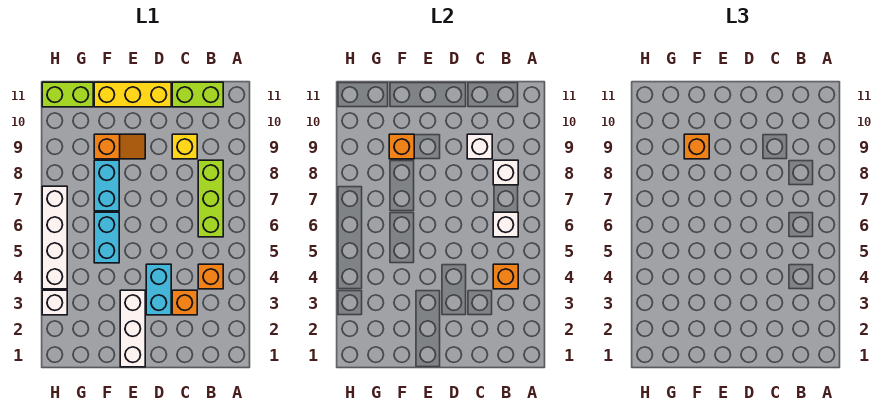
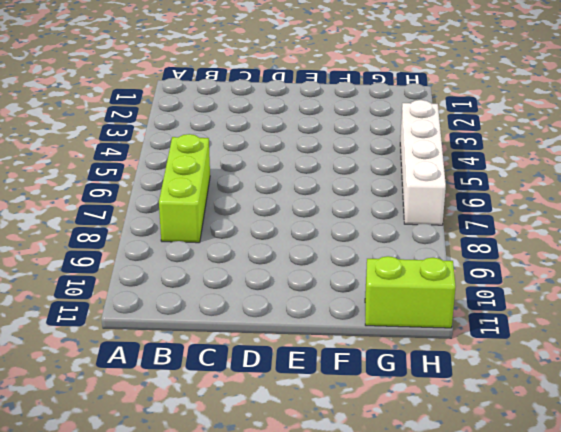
none -> orange brick B4 level 1
none -> lime brick B11:C11 level 1
none -> orange brick C3 level 1

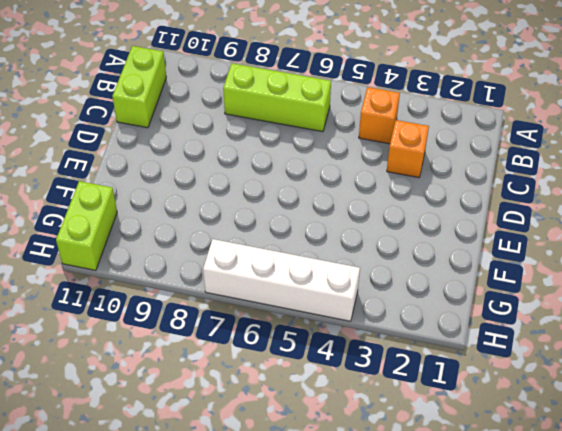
none -> yellow brick C9 level 1
none -> cyan brick D3:D4 level 1
none -> yellow brick D11:F11 level 1

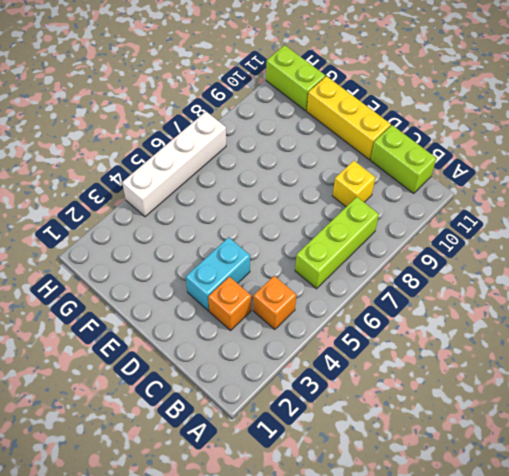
none -> white brick E1:E3 level 1
none -> orange slope E9:F9 level 1 top F
none -> cyan brick F5:F6 level 1

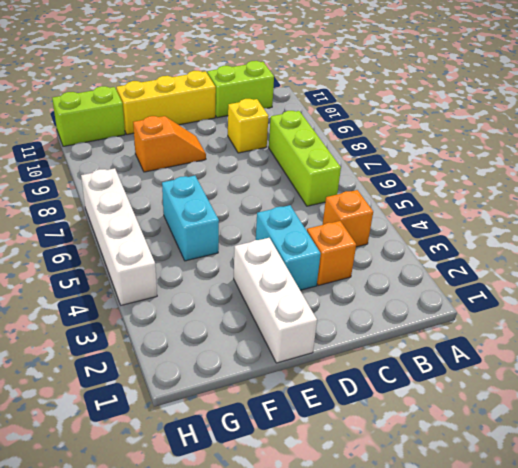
none -> cyan brick F7:F8 level 1
none -> white brick H3 level 1
none -> orange brick B4 level 2

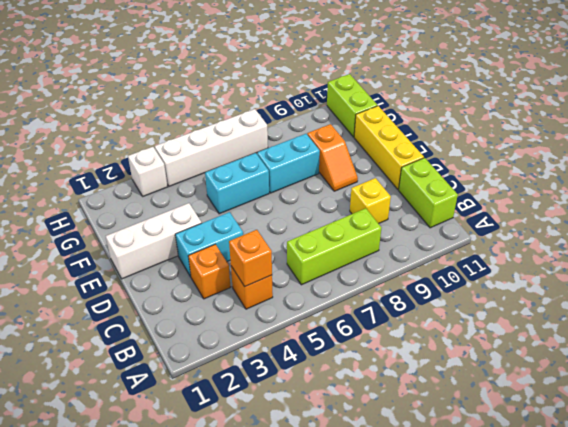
none -> white brick B6 level 2
none -> white brick B8 level 2
none -> white brick C9 level 2

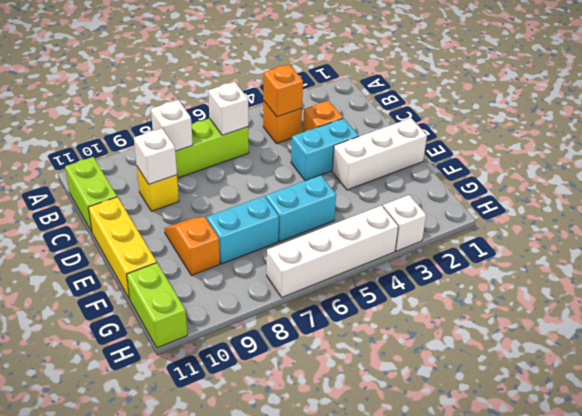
none -> orange brick F9 level 2
none -> orange brick F9 level 3

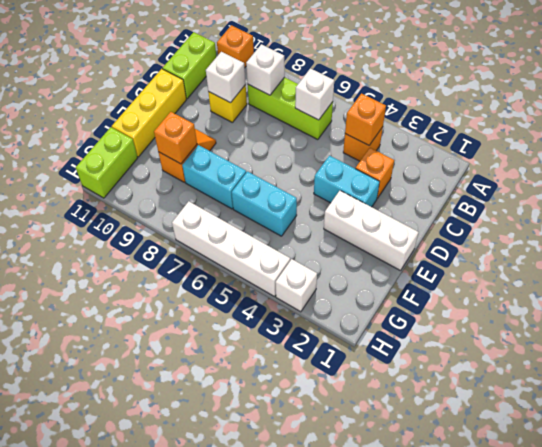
orange brick A10 level 1 -> orange brick F9 level 3

